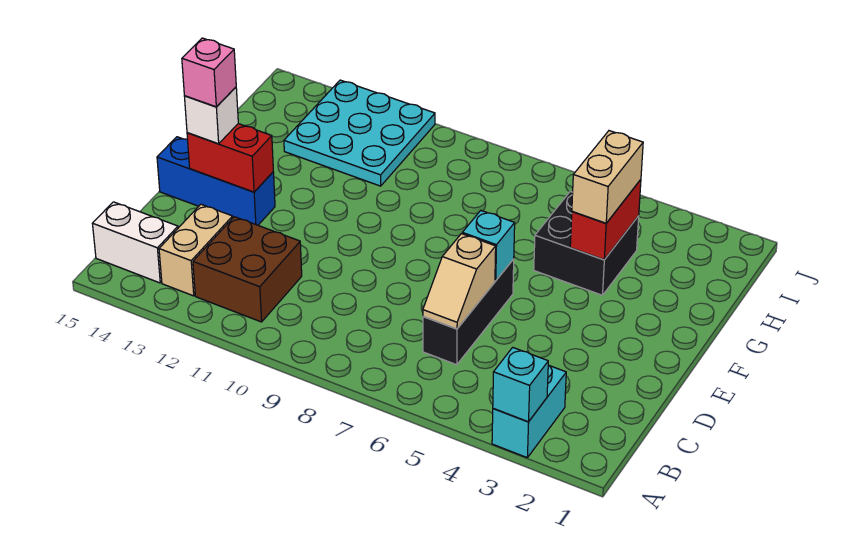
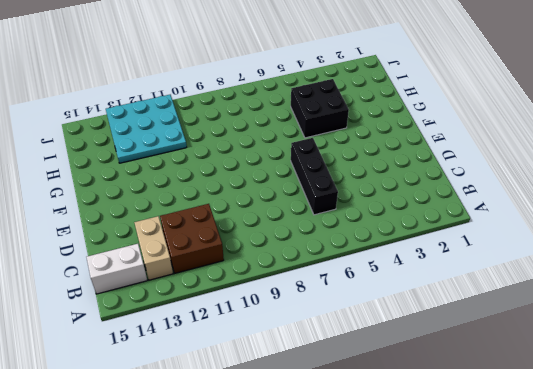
none -> cyan brick A3:B3 level 1
none -> blue brick E13:E15 level 1
none -> cyan brick A3 level 2

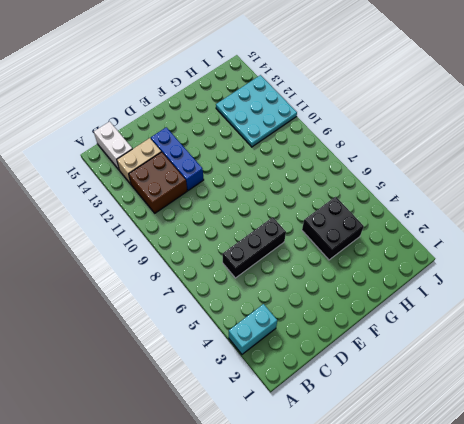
blue brick D11:D13 level 1 -> blue brick E13:E15 level 1
none -> cyan brick A3 level 2
none -> tan slope C6:D6 level 2 top D
none -> cyan brick E6 level 2

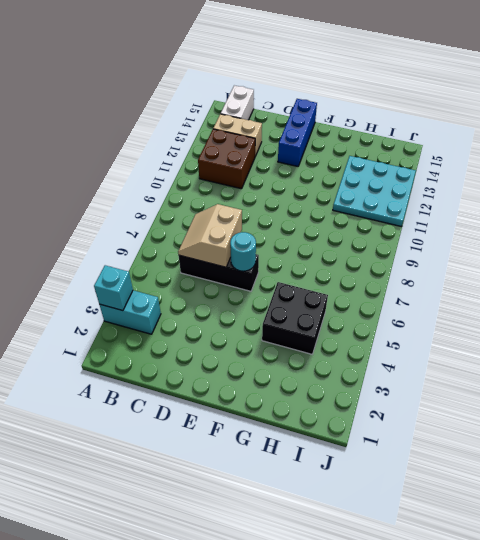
tan slope C6:D7 level 2 top D -> tan slope C6:D6 level 2 top D
cyan round brick E6 level 2 -> cyan brick E6 level 2
none -> red brick E13:E14 level 2
none -> red brick G4:H4 level 2
none -> white brick E14 level 3

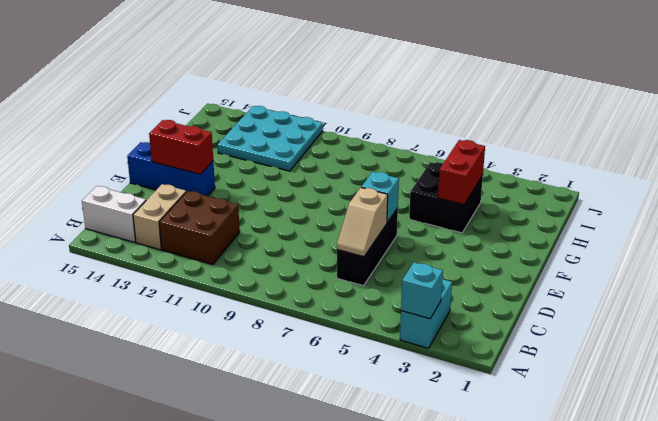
none -> white brick E14 level 3
none -> tan brick G4:H4 level 3
none -> pink brick E14 level 4

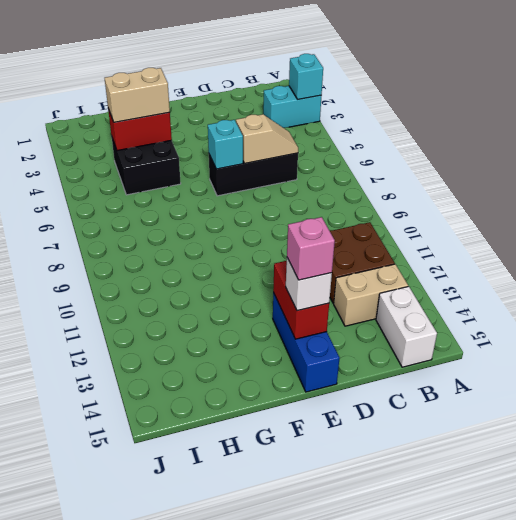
none -> cyan plate H11:J13 level 1

